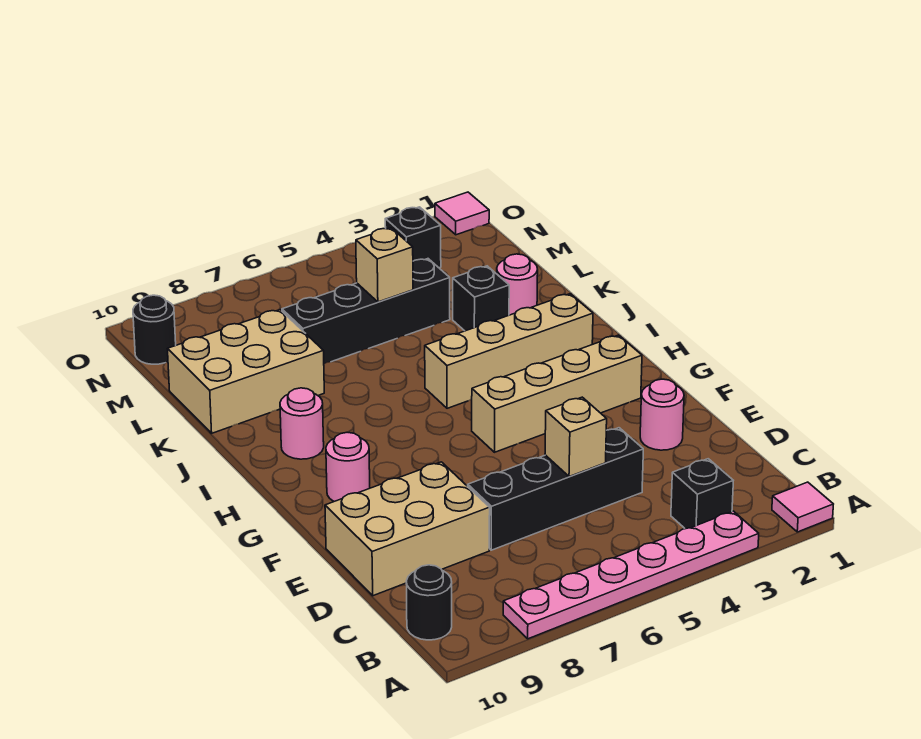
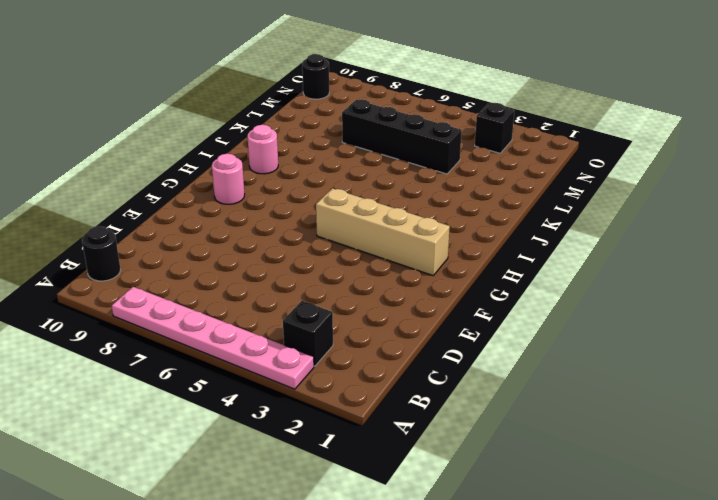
none -> pink tile A1 level 1
none -> black brick D4:D7 level 1
none -> tan brick D8:E10 level 1

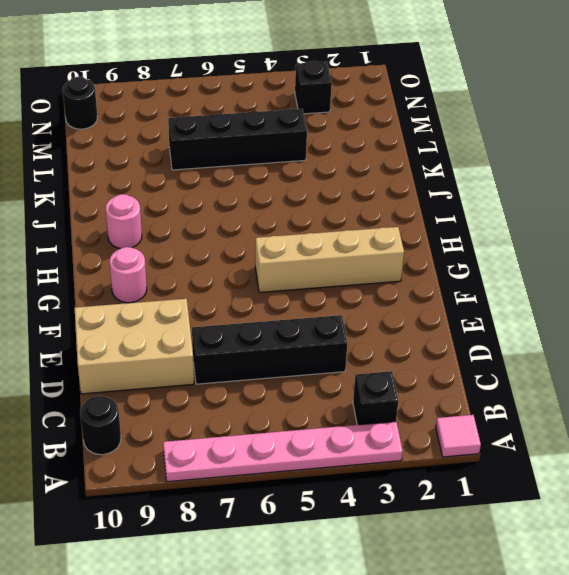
none -> pink round brick E2 level 1
none -> tan brick I2:I5 level 1
none -> pink round brick K2 level 1

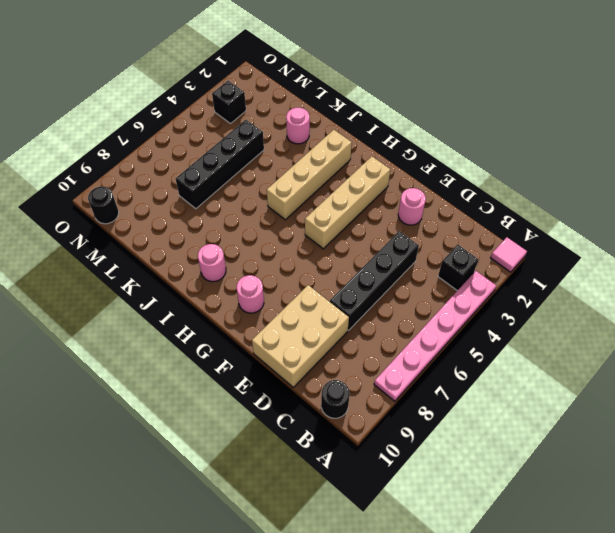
none -> black brick K3 level 1
none -> tan brick K8:L10 level 1
none -> pink tile O1 level 1

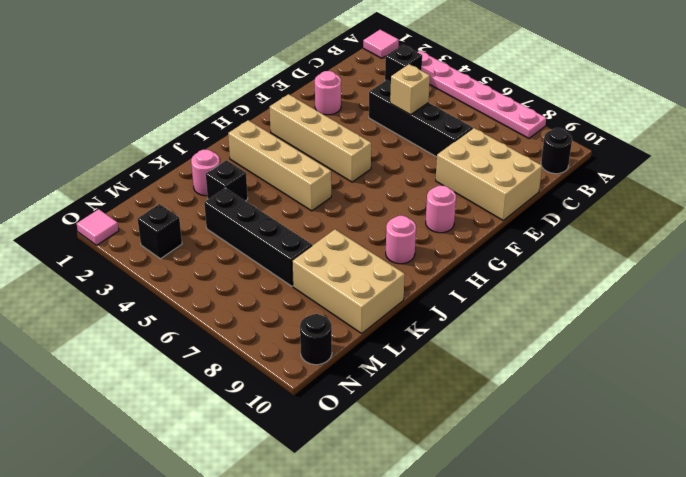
none -> tan brick L5 level 2

